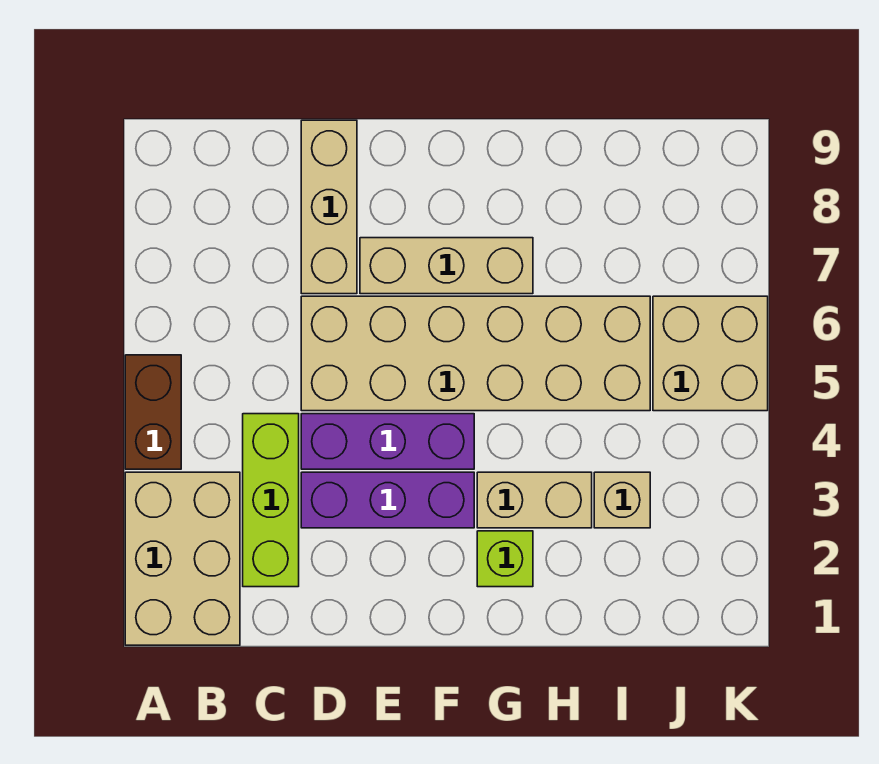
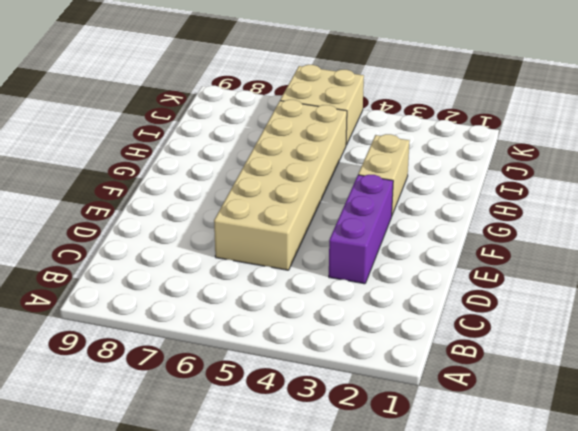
none -> tan brick A1:B3 level 1
none -> brown brick A4:A5 level 1
none -> lime brick C2:C4 level 1

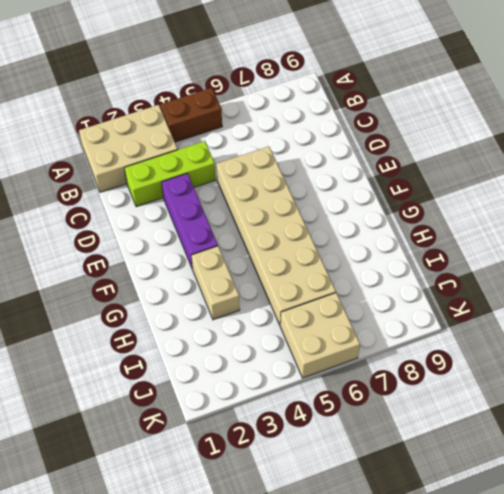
none -> purple brick D4:F4 level 1
none -> tan brick D7:D9 level 1
none -> tan brick E7:G7 level 1

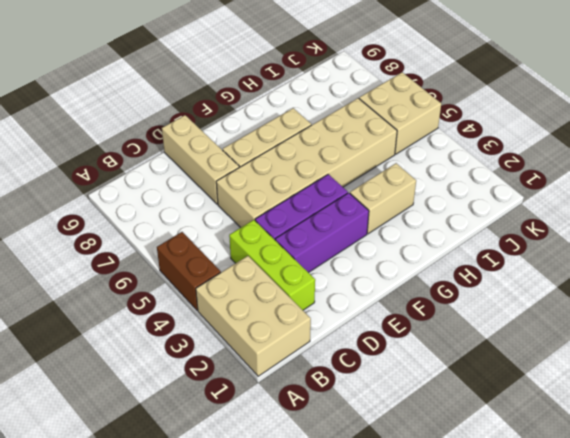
none -> lime brick G2 level 1
none -> tan brick I3 level 1

